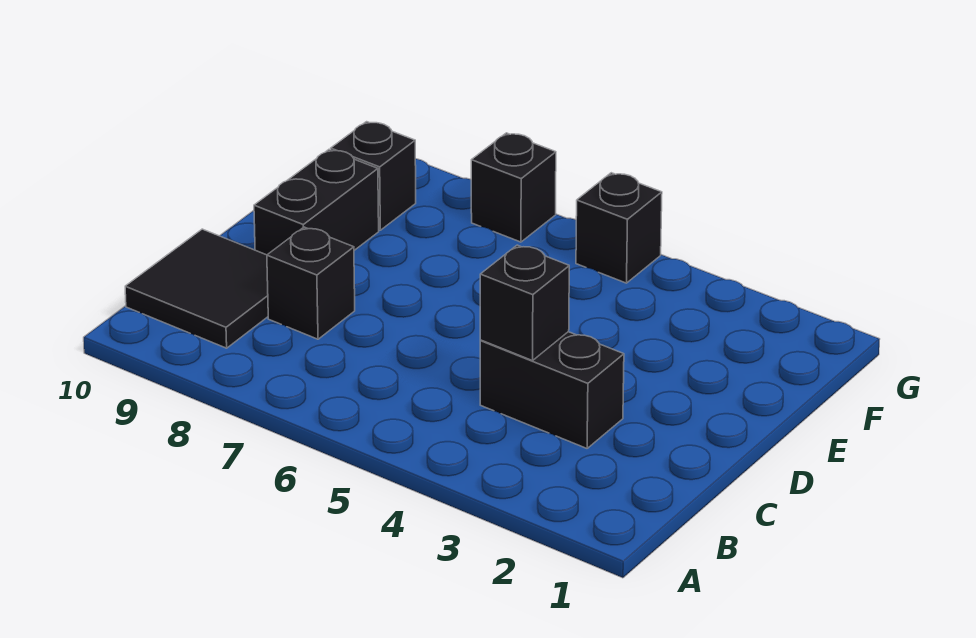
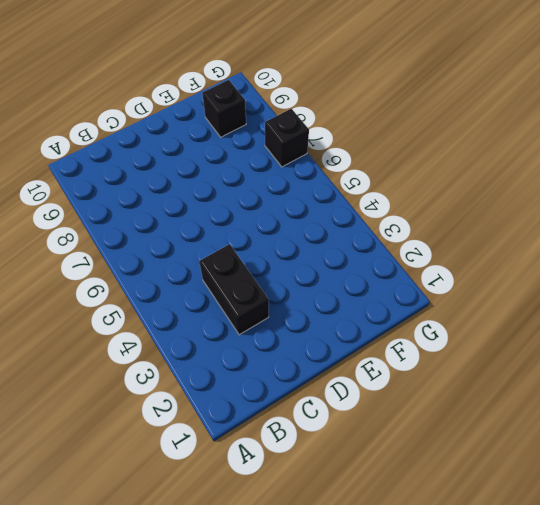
none -> black tile B9:C10 level 1
none -> black brick C8 level 1

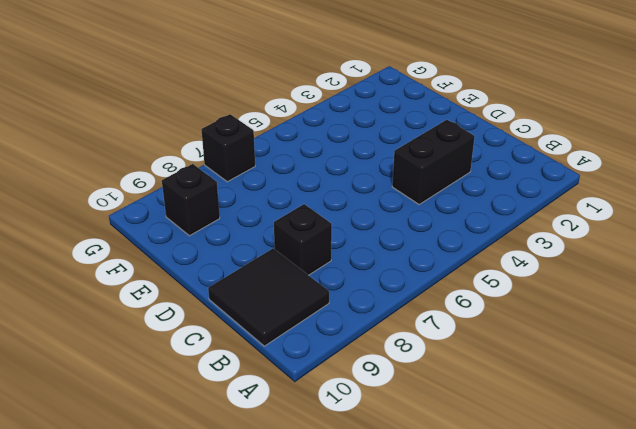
none -> black brick D9:E9 level 1
none -> black brick G5 level 1

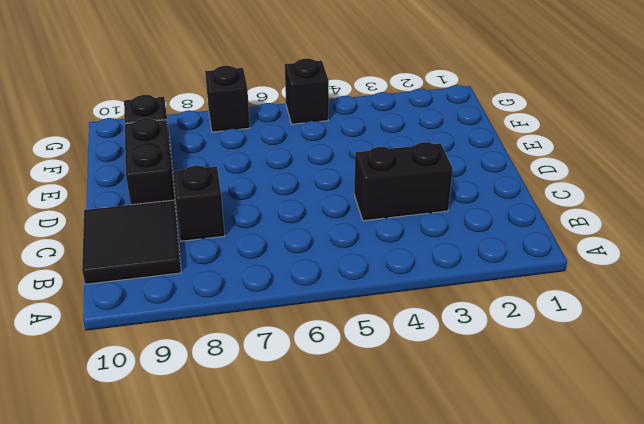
none -> black brick C4 level 2

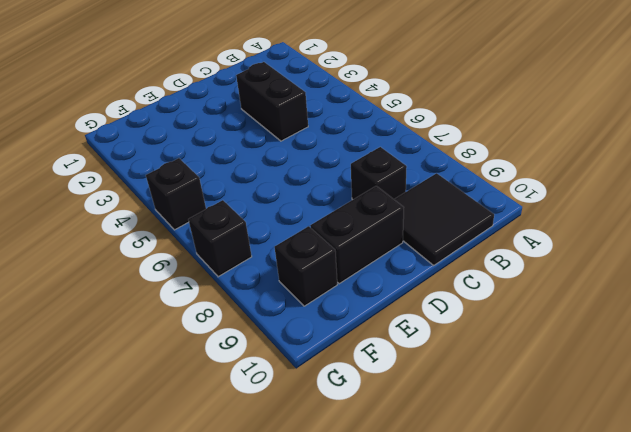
none -> black brick C4 level 2

